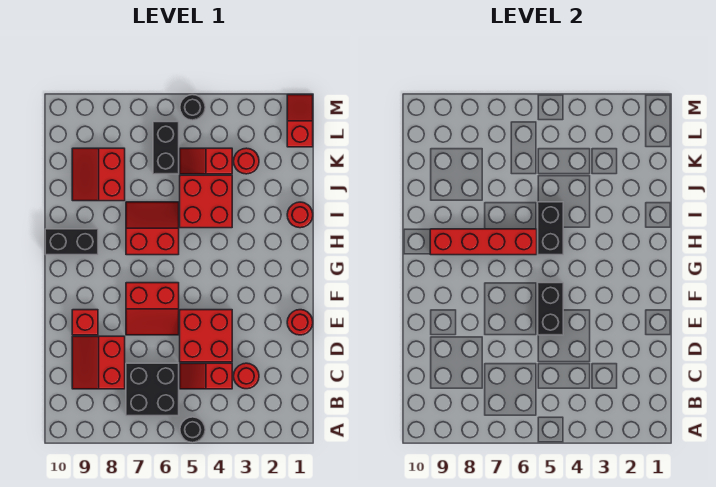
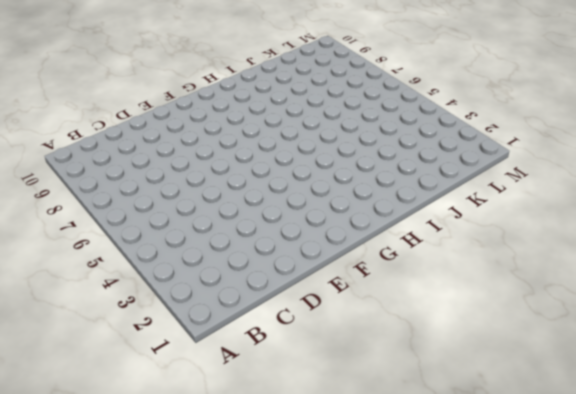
none -> black round brick A5 level 1
none -> black brick B6:C7 level 1
none -> red round brick C3 level 1

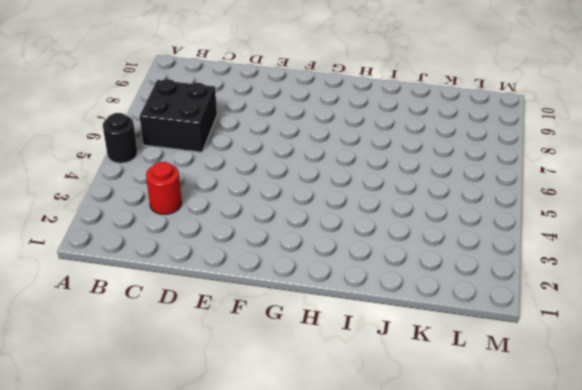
none -> red slope C4:C5 level 1 top 4
none -> red slope C8:D9 level 1 top 8
none -> red brick D4:E5 level 1

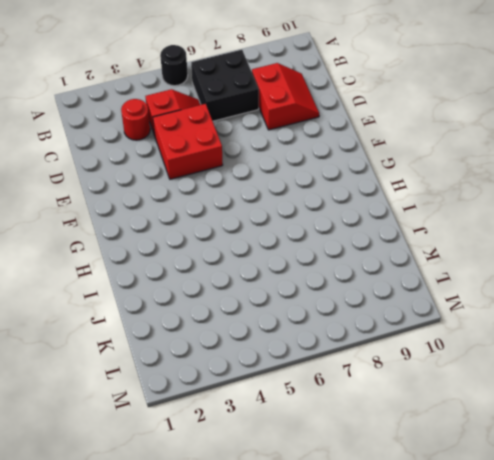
none -> red round brick E1 level 1
none -> red slope E6:F7 level 1 top F
none -> red brick E9 level 1

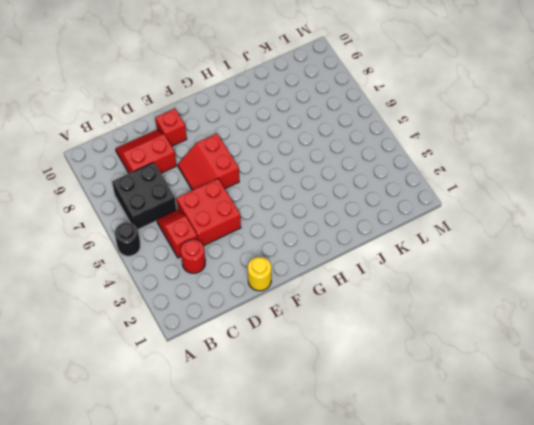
yellow round brick E1 level 1 -> red round brick E1 level 1
none -> red slope H6:I7 level 1 top H
none -> black brick H9:H10 level 1
none -> red round brick I1 level 1

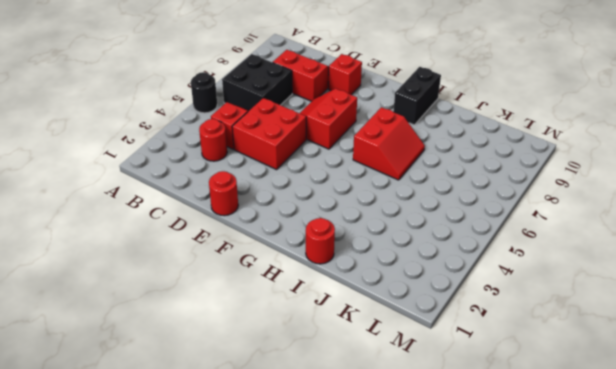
none -> red brick I4:J5 level 1
none -> red slope J8:K9 level 1 top 8
none -> red round brick K3 level 1

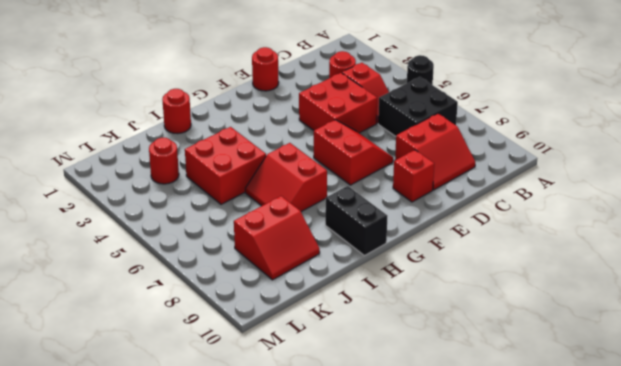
none -> red slope K4:K5 level 1 top 4
none -> black brick K6:L6 level 1
none -> red slope L1:M1 level 1 top L

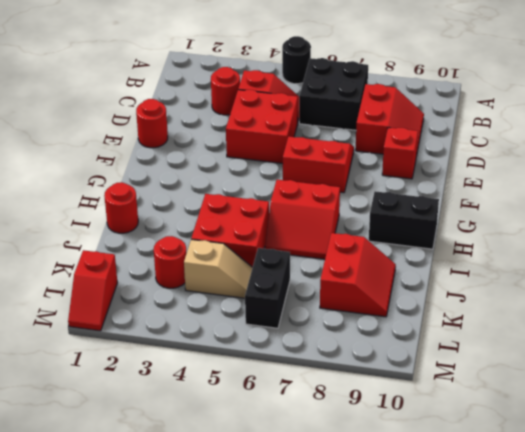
tan slope K4:K5 level 1 top 4 -> red slope K4:K5 level 1 top 4
none -> black round brick M5 level 1
none -> black brick E5:F5 level 2
none -> black brick H5:I5 level 2

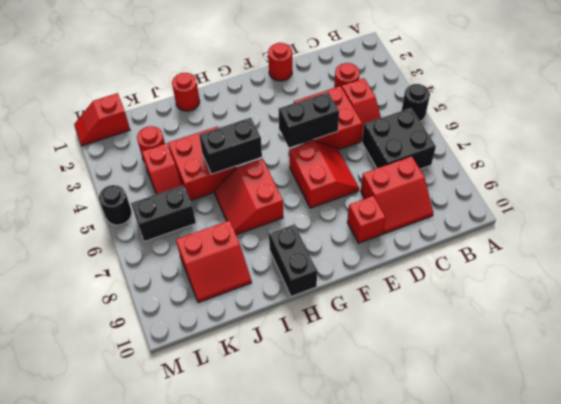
none -> red brick H6:H9 level 2

